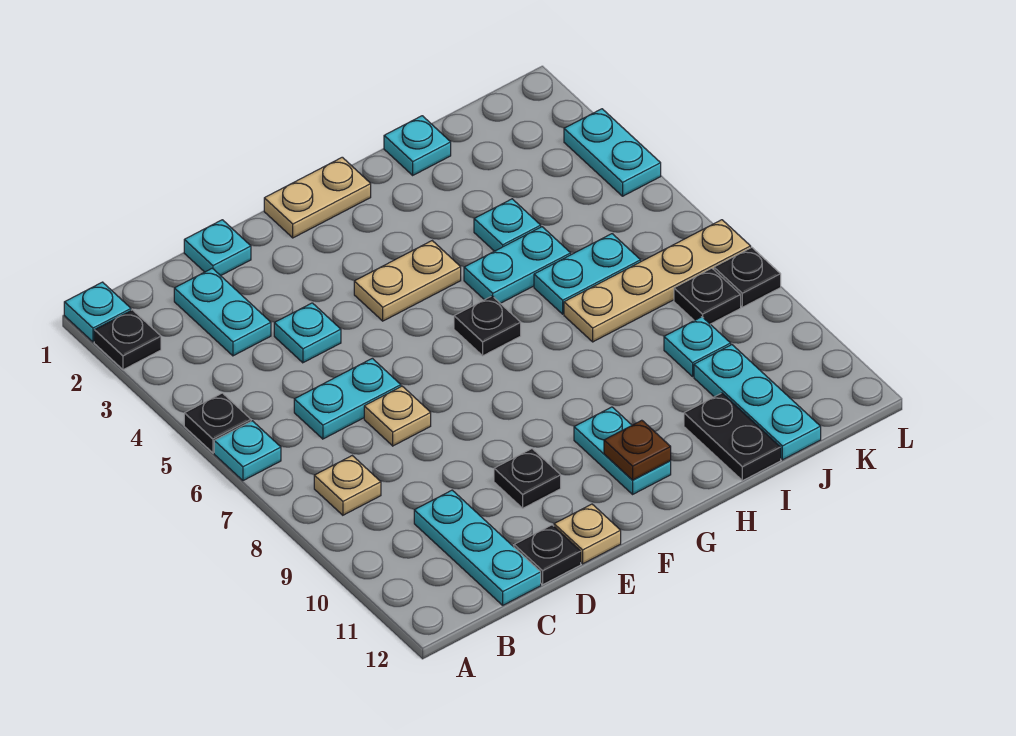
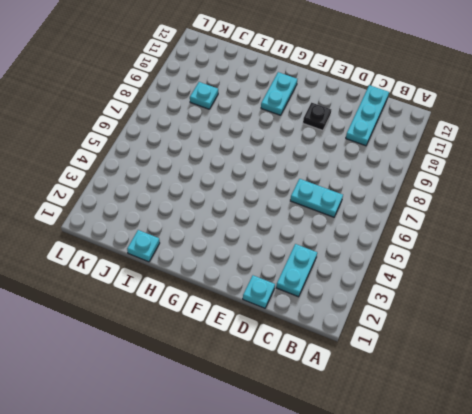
none -> cyan plate A1 level 1
none -> black plate A2 level 1
none -> black plate A5 level 1
none -> cyan plate A6 level 1

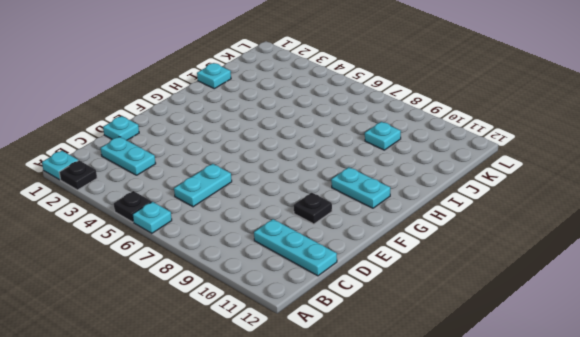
none -> tan plate B8 level 1
none -> cyan plate D4 level 1
none -> tan plate D7 level 1
none -> black plate D12 level 1

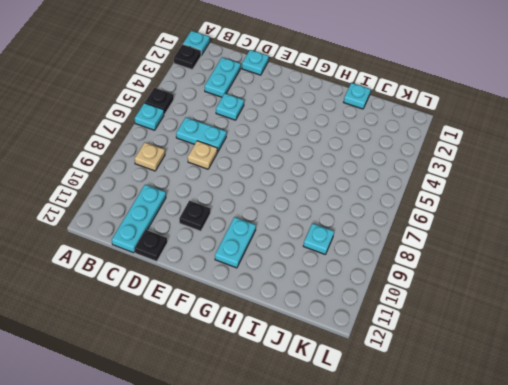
none -> tan plate E12 level 1
none -> tan plate F1:G1 level 1
none -> tan plate F4:G4 level 1
none -> black plate G6 level 1

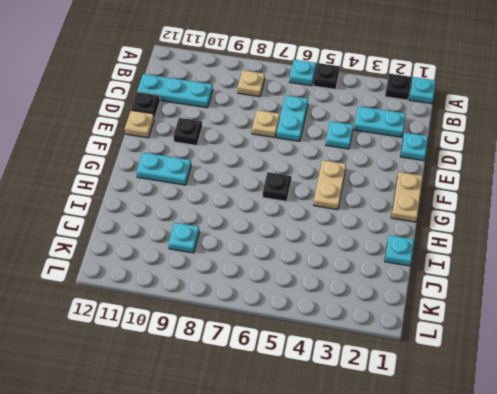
none -> cyan plate H5:I5 level 1
none -> cyan plate I4 level 1
none -> cyan plate I6:J6 level 1
none -> tan plate I7:L7 level 1

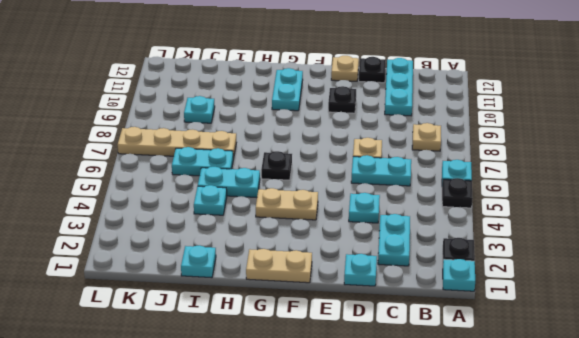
none -> black plate I11:I12 level 1
none -> cyan plate J10:J12 level 1
none -> black plate K8 level 1
none -> cyan plate L3:L4 level 1

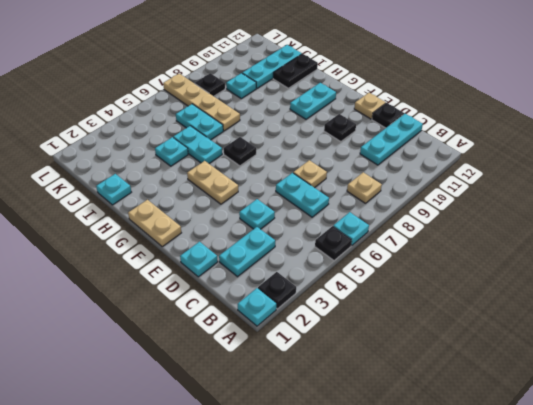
none -> cyan plate L3:L4 level 1
none -> black plate L8 level 1
none -> brown plate G11 level 2

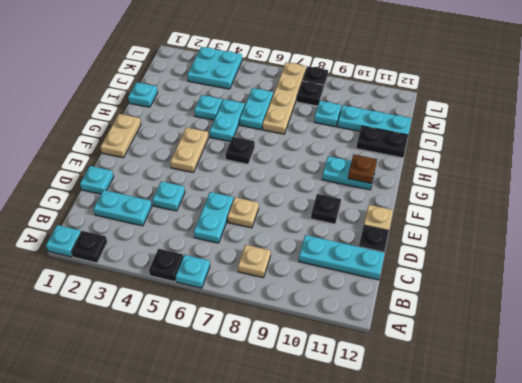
cyan plate K3:L4 level 1 -> cyan plate L3:L4 level 1

